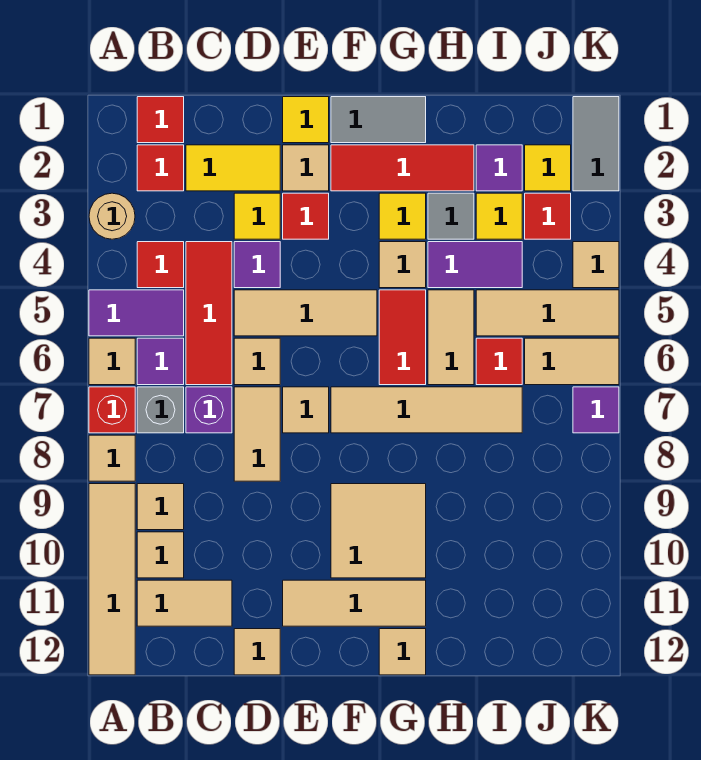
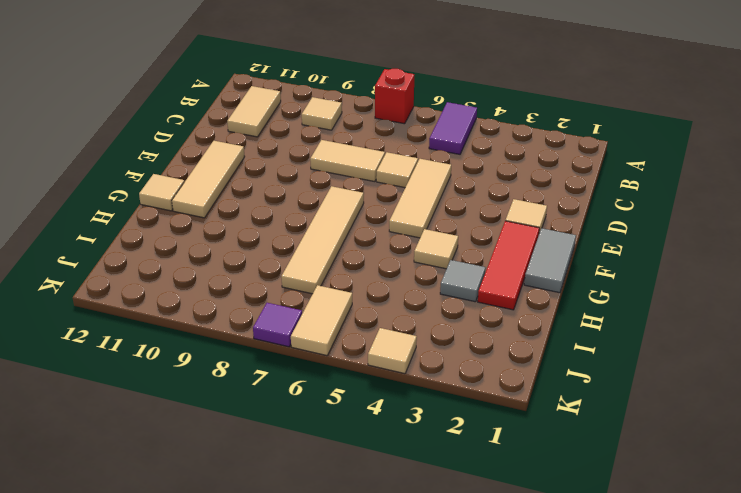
none -> tan round brick A3 level 1
none -> tan tile A6 level 1
none -> tan tile A8 level 1
none -> tan tile A9:A12 level 1

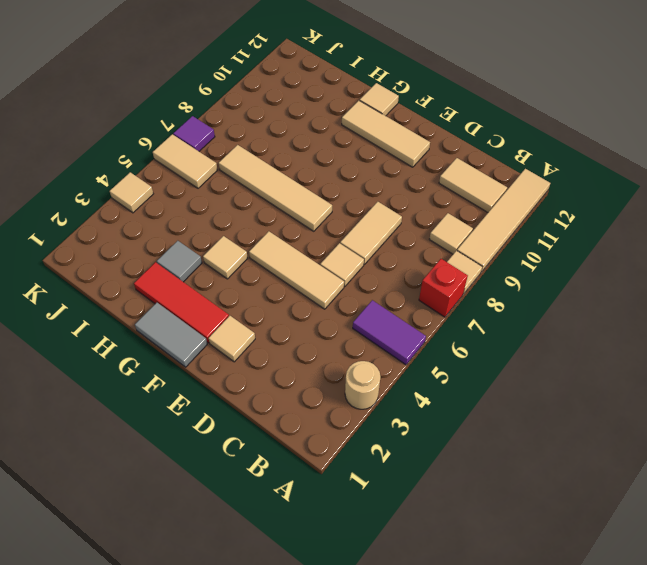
none -> tan tile A6 level 1
none -> red tile B1 level 1
none -> red tile B2 level 1
none -> red tile B4 level 1

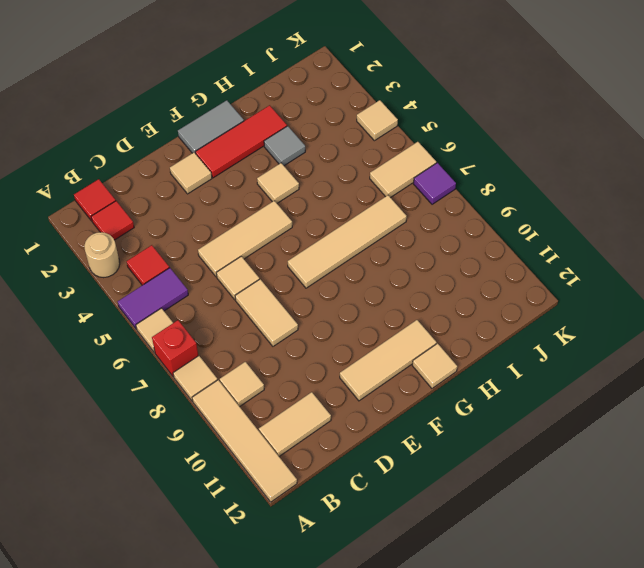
none -> purple tile B6 level 1
none -> grey brick B7 level 1
none -> tan tile B10 level 1
none -> yellow tile C2:D2 level 1

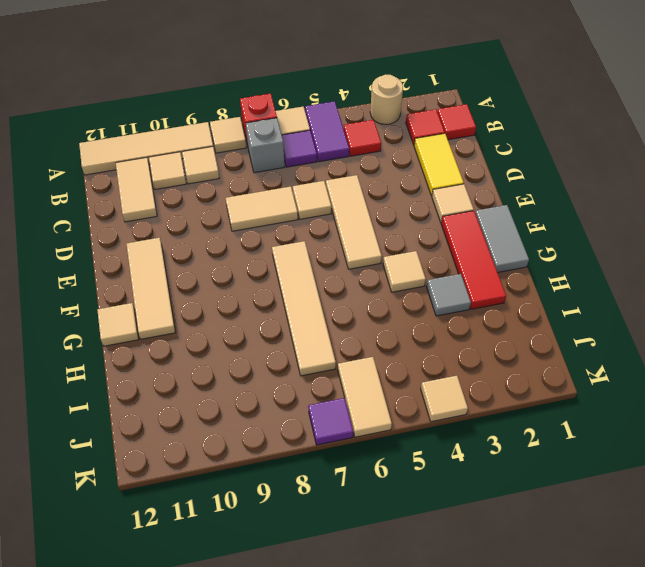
none -> red tile C4:C6 level 1
none -> purple brick C7 level 1
none -> yellow tile D3 level 1
none -> purple tile D4 level 1

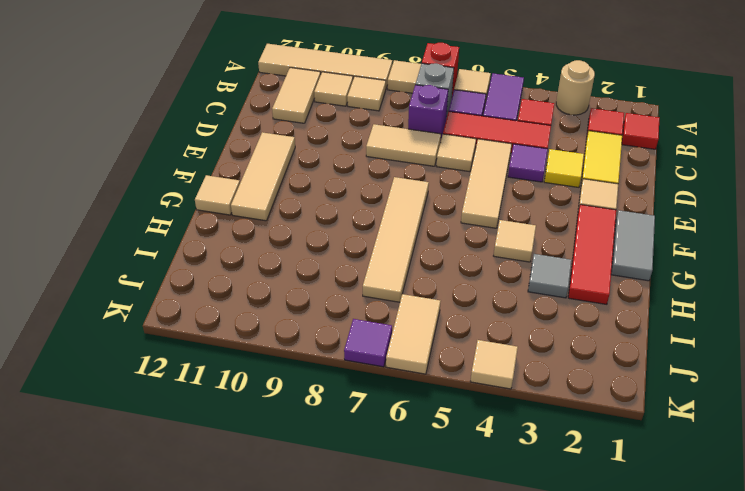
none -> tan tile D12 level 1
none -> yellow tile E1 level 1
none -> red tile E3 level 1
none -> tan tile E7 level 1

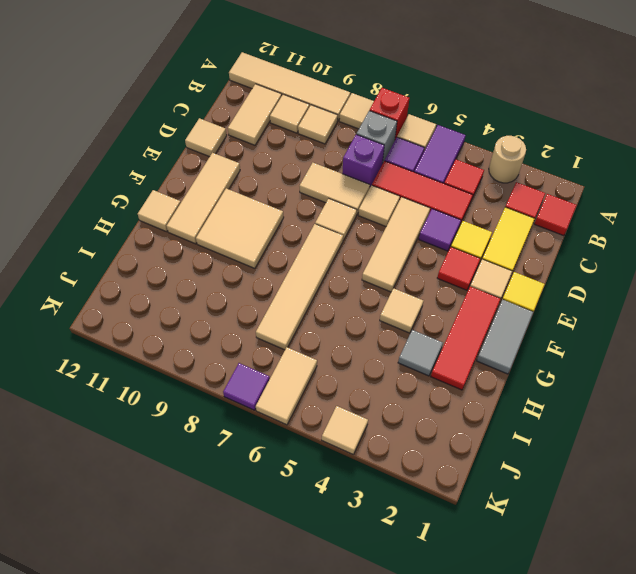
none -> yellow tile G3 level 1
none -> red tile G5:G6 level 1
none -> purple tile H4:I4 level 1
none -> tan tile H5:H6 level 1

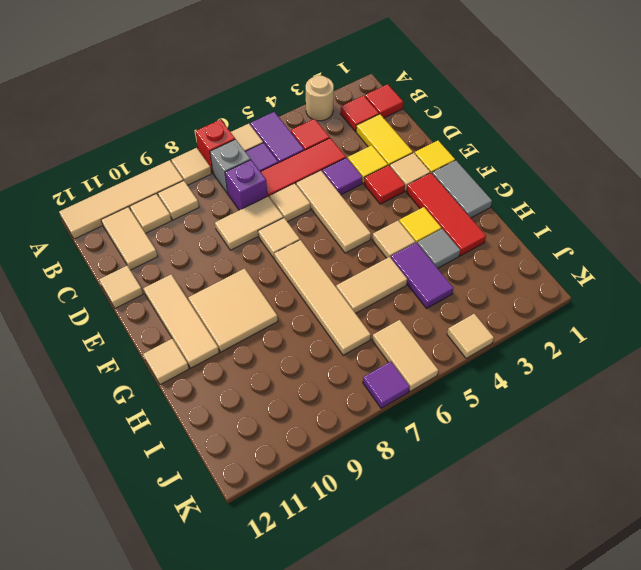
none -> red tile G5:G6 level 1
none -> purple tile I2 level 1
none -> yellow tile I3 level 1
none -> tan tile I5:K5 level 1

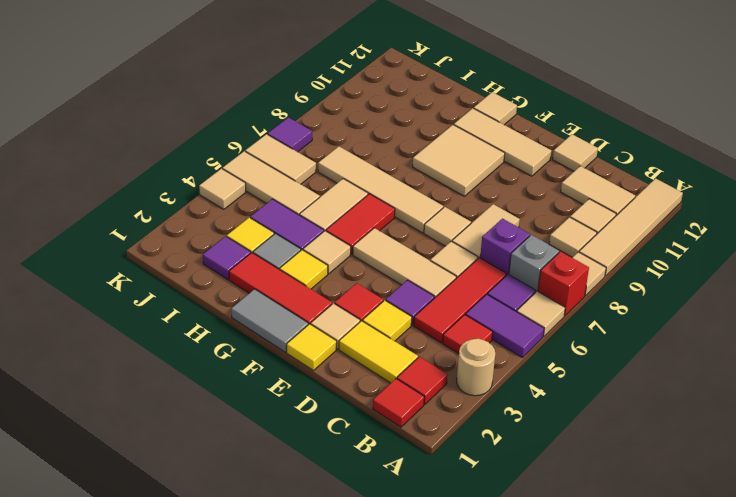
none -> red tile I6 level 1
none -> yellow tile J2 level 1
none -> red tile J3 level 1
none -> grey tile K1:K2 level 1

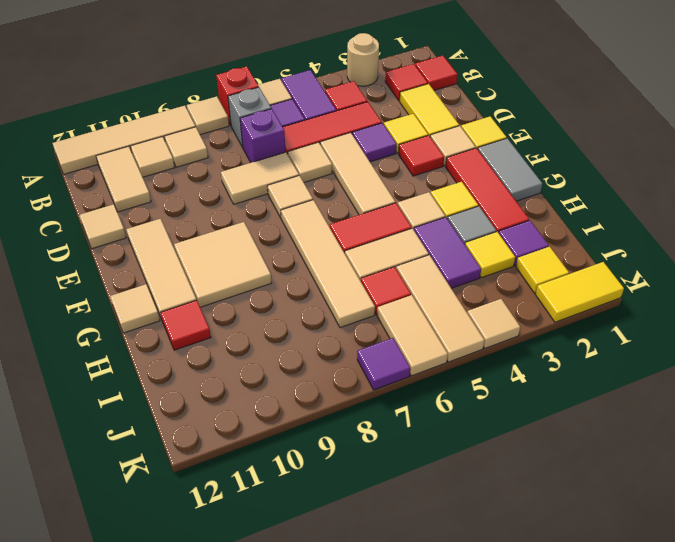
red tile H11 level 1 -> red tile J3 level 1
yellow tile K1:K2 level 1 -> grey tile K1:K2 level 1

